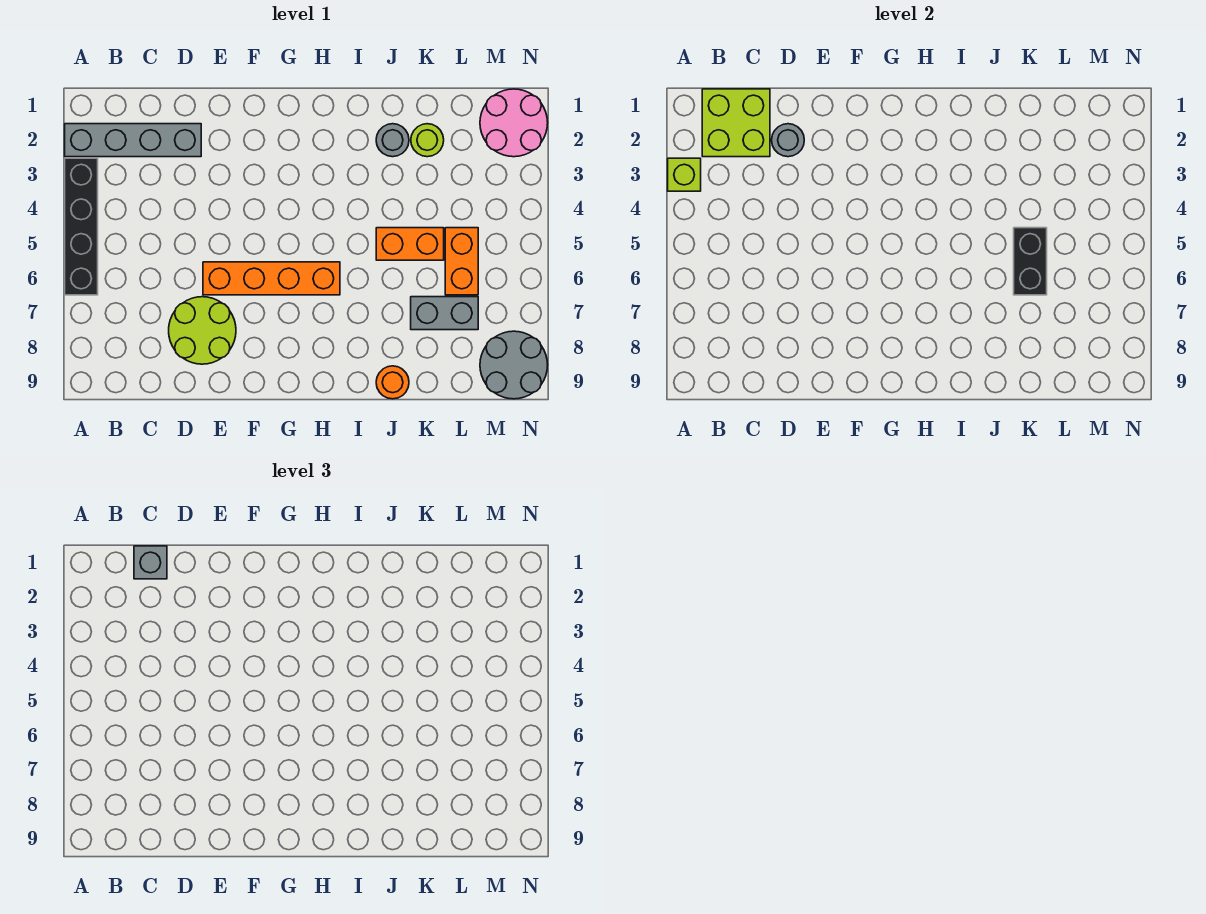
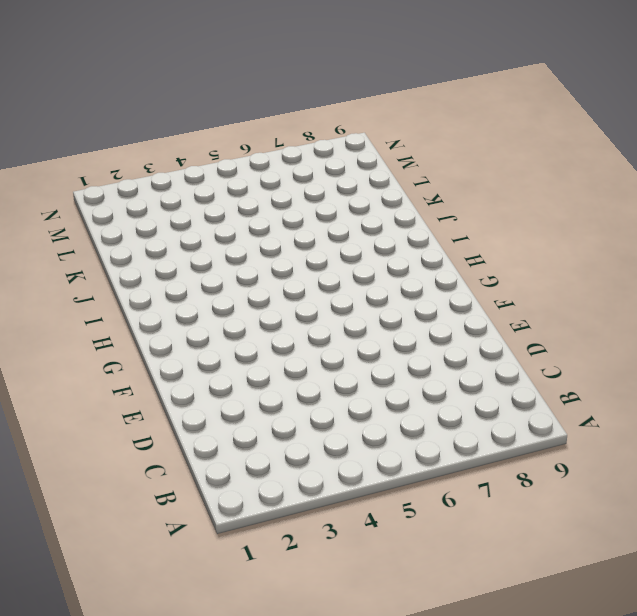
none -> grey brick A2:D2 level 1
none -> black brick A3:A6 level 1
none -> lime round brick D7:E8 level 1

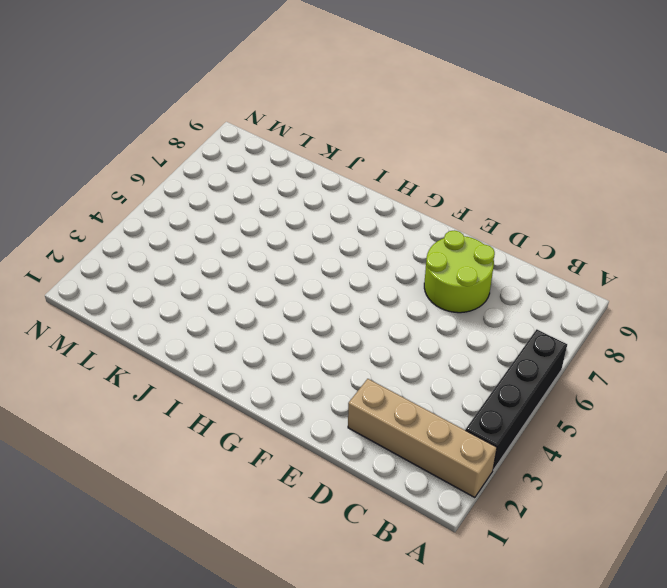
tan brick A2:D2 level 1 -> grey brick A2:D2 level 1
none -> orange brick E6:H6 level 1
none -> grey round brick J2 level 1
none -> orange brick J5:K5 level 1

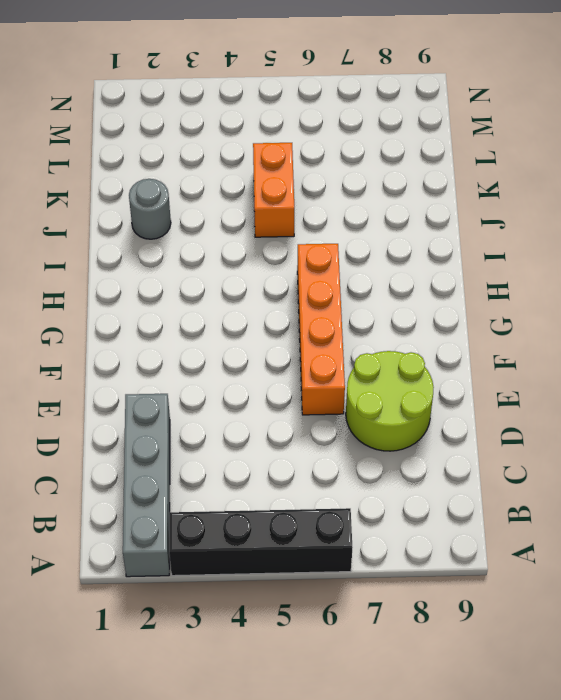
none -> orange round brick J9 level 1
none -> lime round brick K2 level 1
none -> grey brick K7:L7 level 1

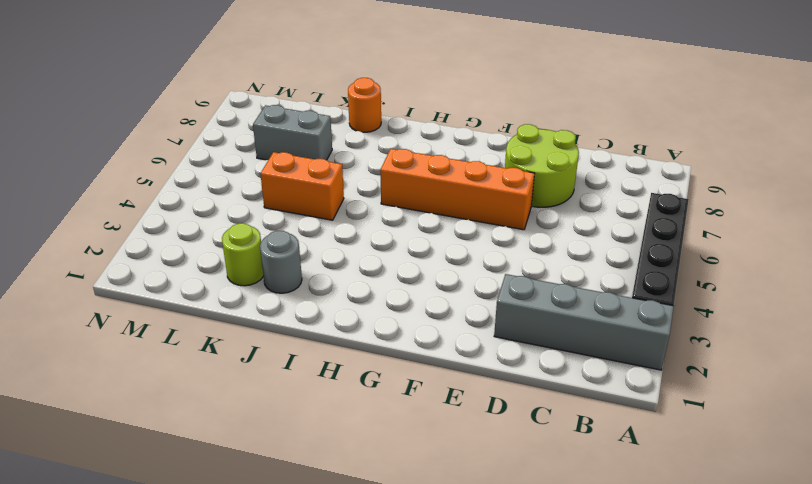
none -> orange brick L5:L6 level 1
none -> pink round brick M1:N2 level 1
none -> grey round brick M8:N9 level 1

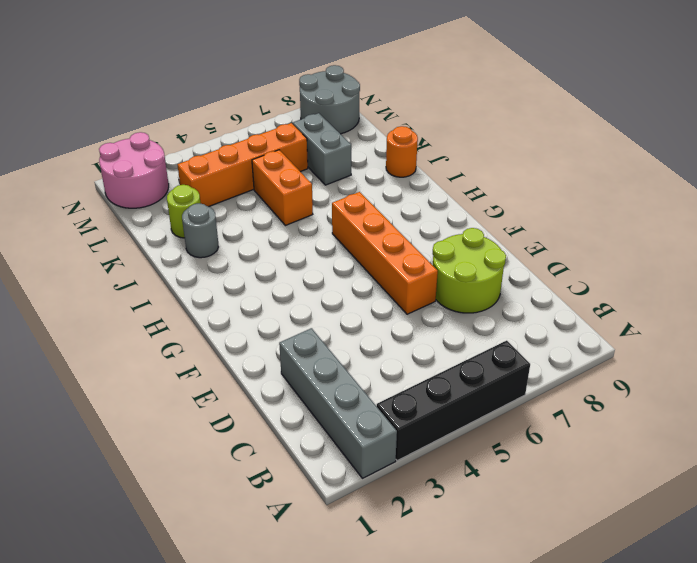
orange brick L3:L6 level 1 -> orange brick L5:L6 level 1
none -> lime brick A3 level 2
none -> lime brick B1:C2 level 2
none -> grey round brick D2 level 2

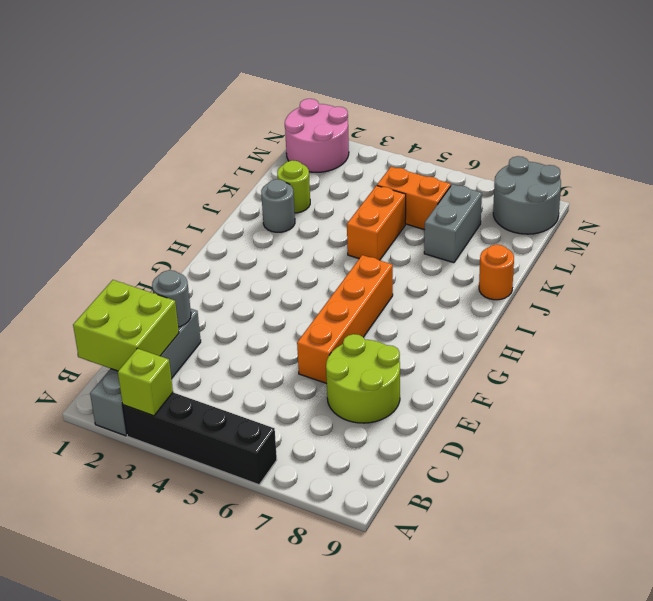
none -> black brick K5:K6 level 2
none -> grey brick C1 level 3

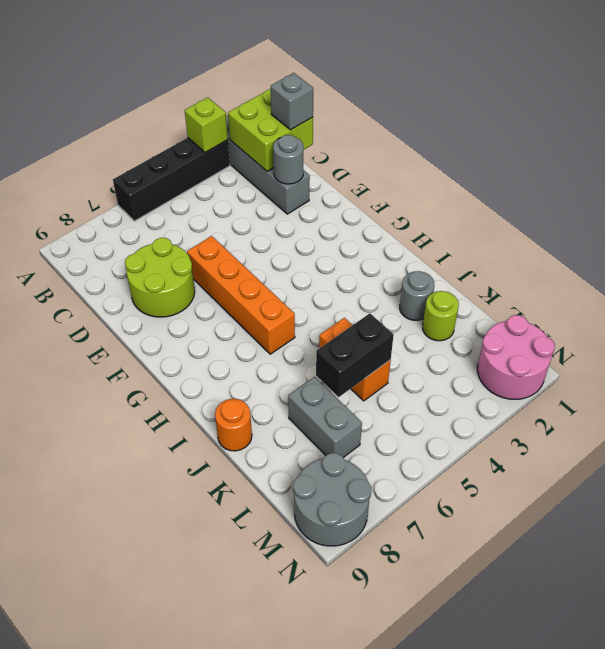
none -> orange brick L5:L6 level 1

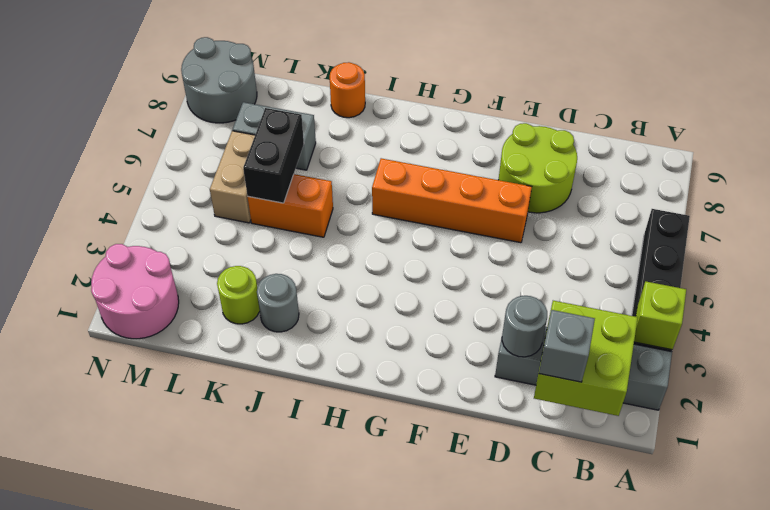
tan brick L5:L6 level 1 -> orange brick L5:L6 level 1

